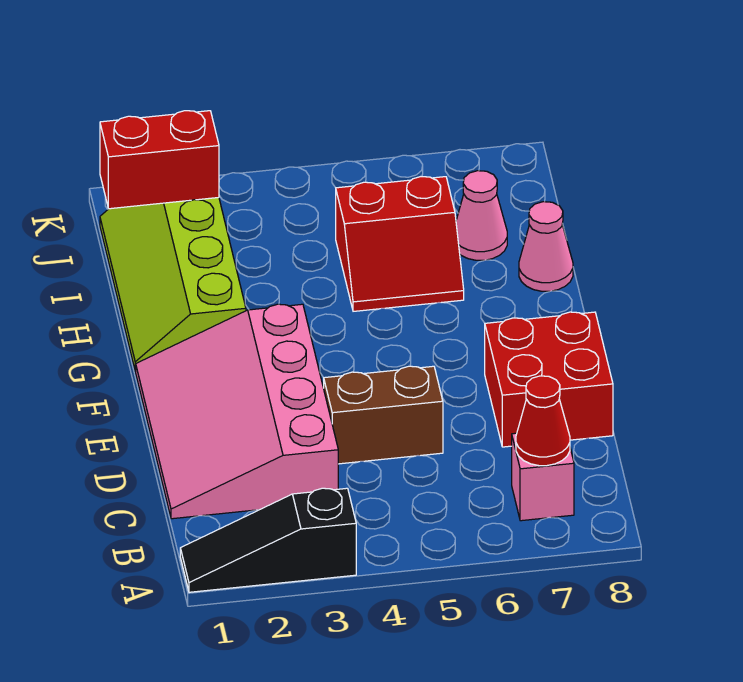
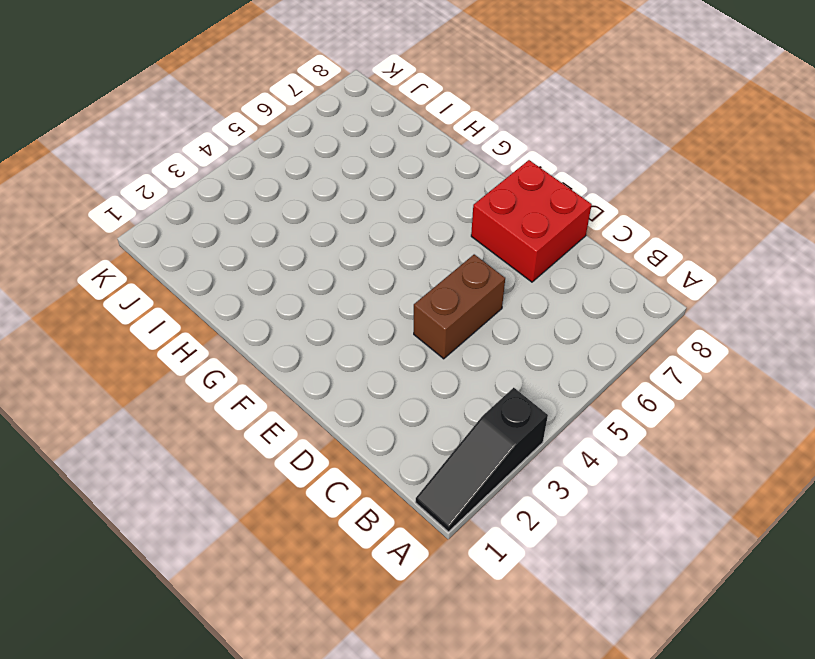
none -> pink brick B7 level 1
none -> pink slope C1:F3 level 1 top 3

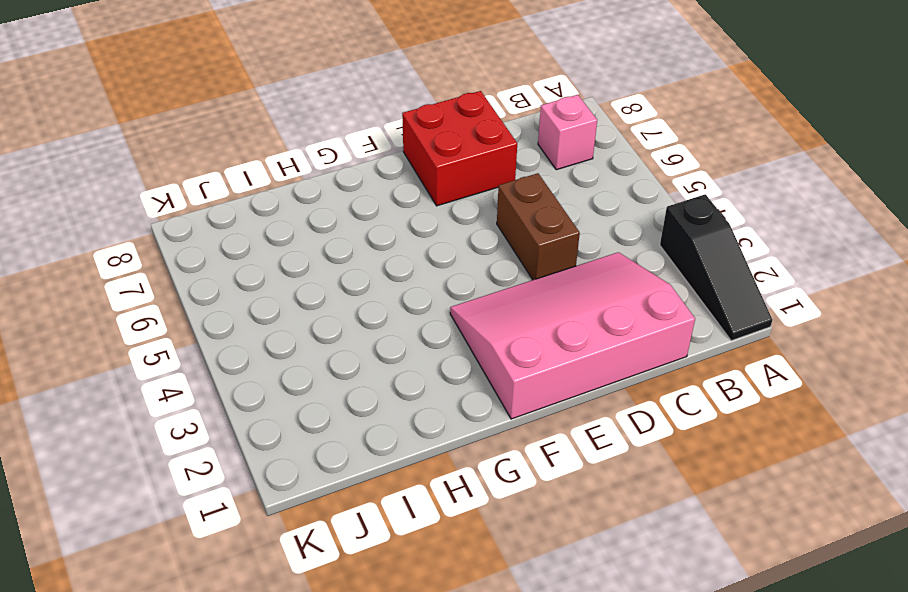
pink slope C1:F3 level 1 top 1 -> pink slope C1:F3 level 1 top 3
none -> lime slope G1:J2 level 1 top 2
none -> red slope H5:I6 level 1 top I

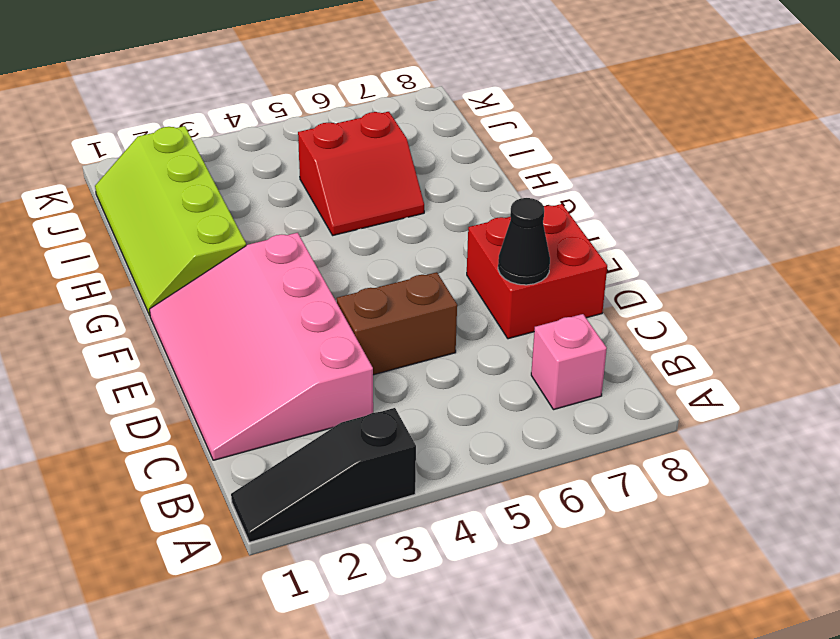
black cone D7 level 2 -> none
none -> pink cone H8 level 1
none -> pink cone I7 level 1

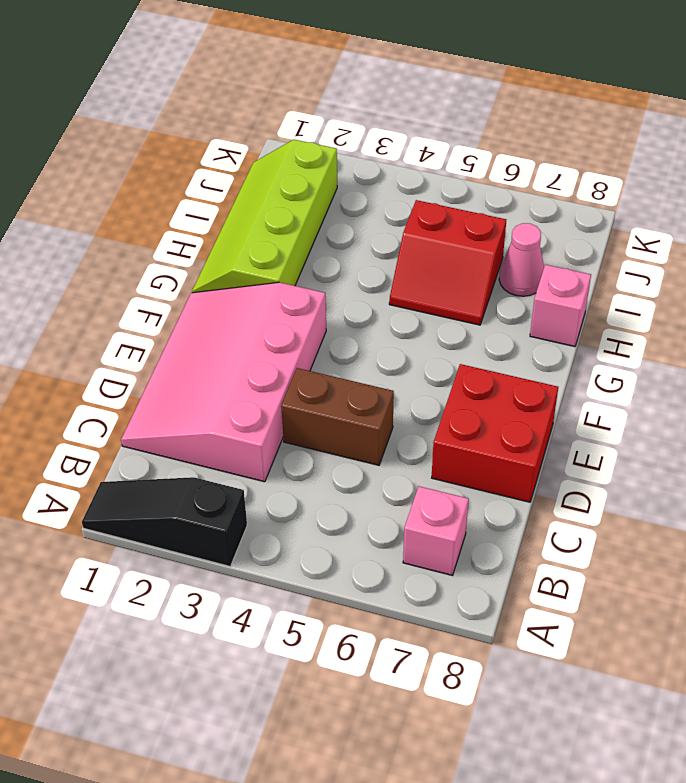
pink brick H8 level 1 -> pink cone H8 level 1
none -> red cone B7 level 2
none -> red brick J1:J2 level 2

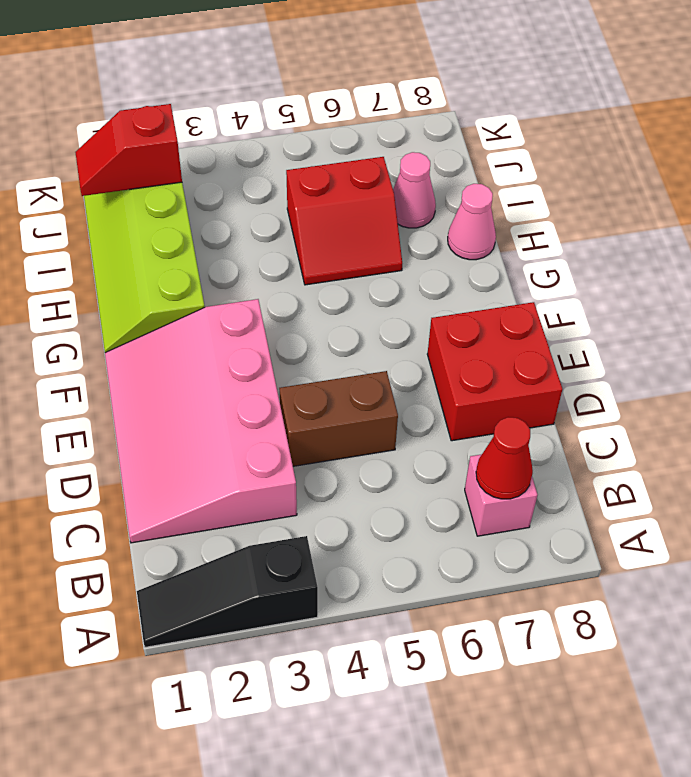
red slope J1:J2 level 2 top 2 -> red brick J1:J2 level 2

